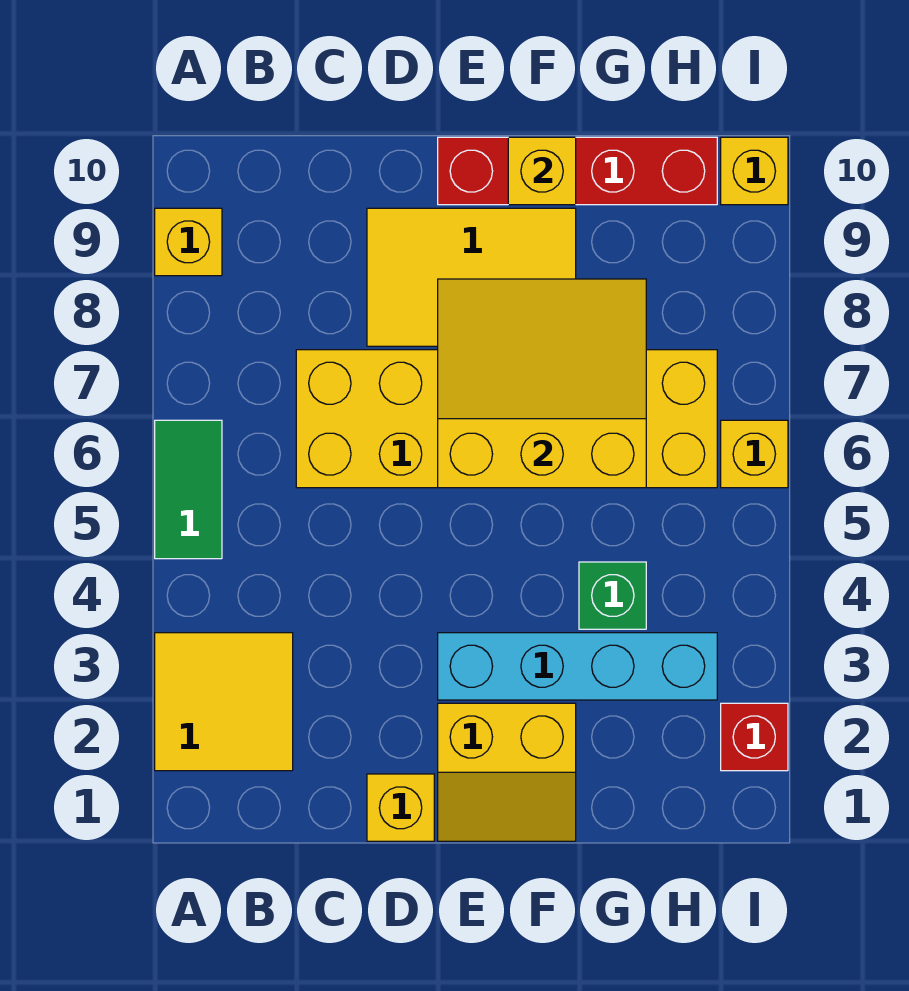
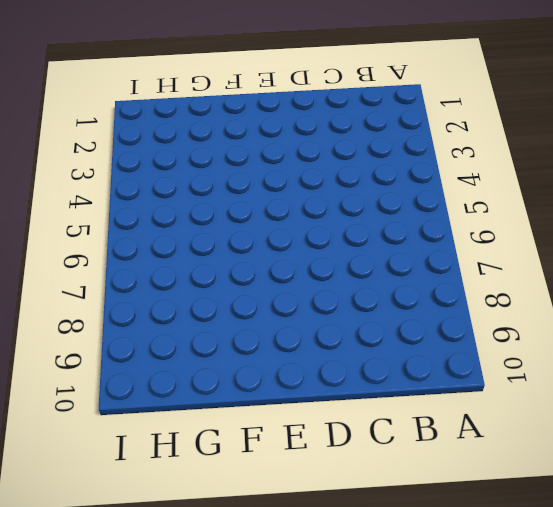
none -> yellow tile A2:B3 level 1
none -> green tile A5:A6 level 1
none -> yellow brick A9 level 1

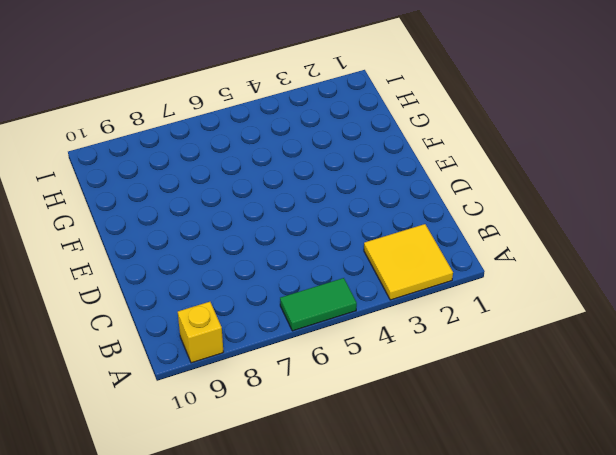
none -> yellow brick C6:H7 level 1
none -> yellow brick D1 level 1
none -> yellow tile D8:F9 level 1

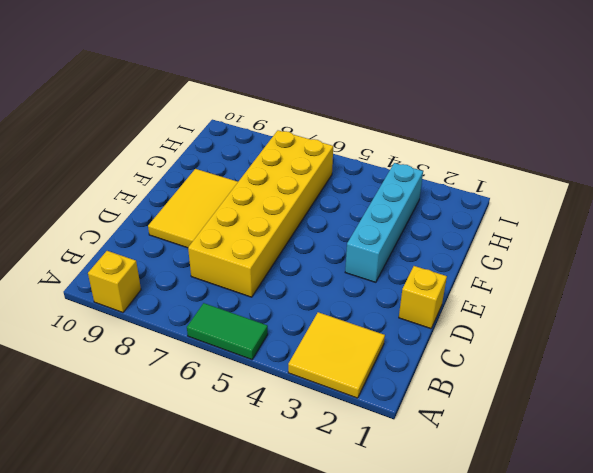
none -> yellow slope E1:F2 level 1 top 2
none -> red brick E10:H10 level 1
none -> green brick G4 level 1

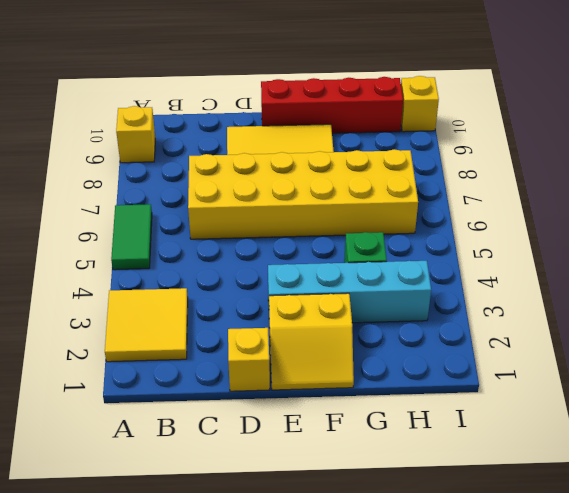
none -> red brick I2 level 1
none -> yellow brick I6 level 1
none -> yellow slope E6:G8 level 2 top 6

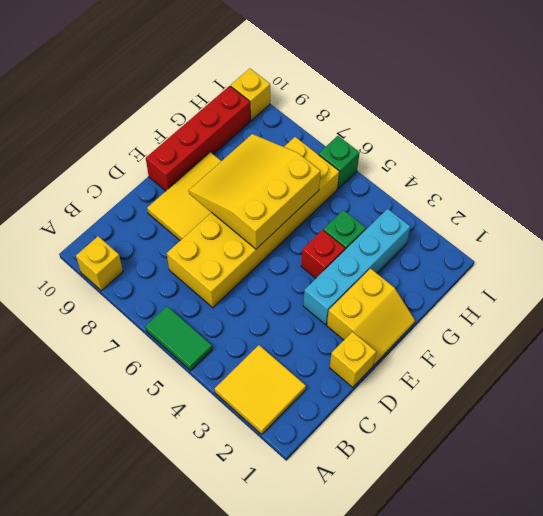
red brick F4 level 1 -> red brick I2 level 1
green brick I6 level 1 -> yellow brick I6 level 1
none -> yellow brick F10 level 2

